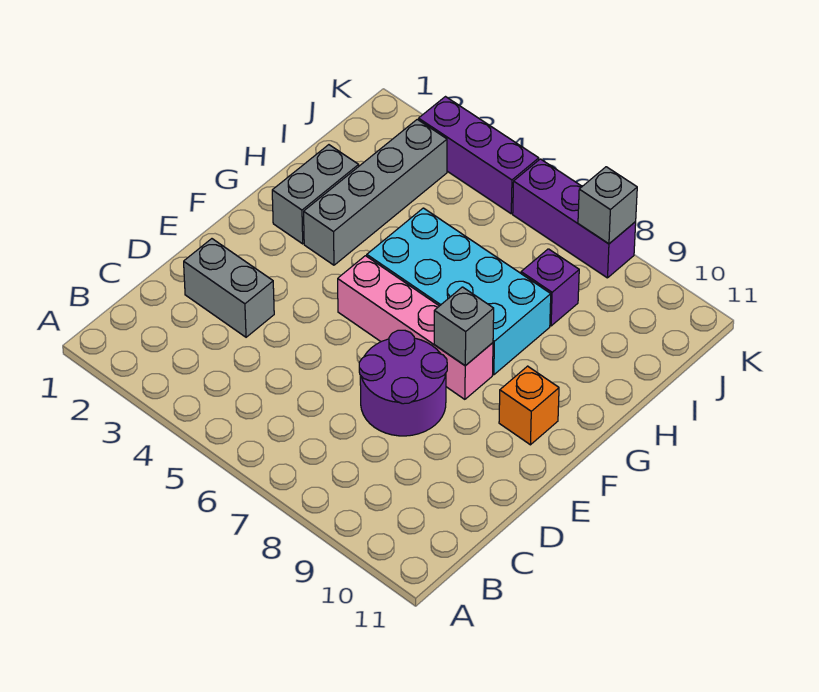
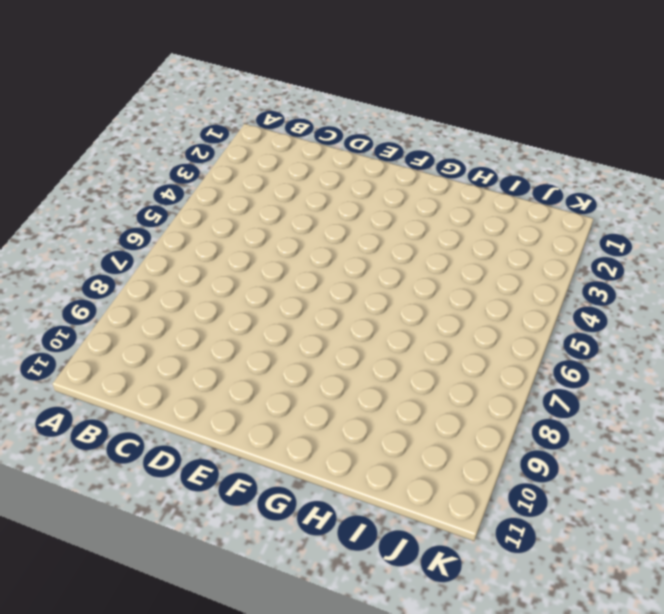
none -> grey brick D2:D3 level 1
none -> purple round brick D7:E8 level 1
none -> pink brick F5:F8 level 1

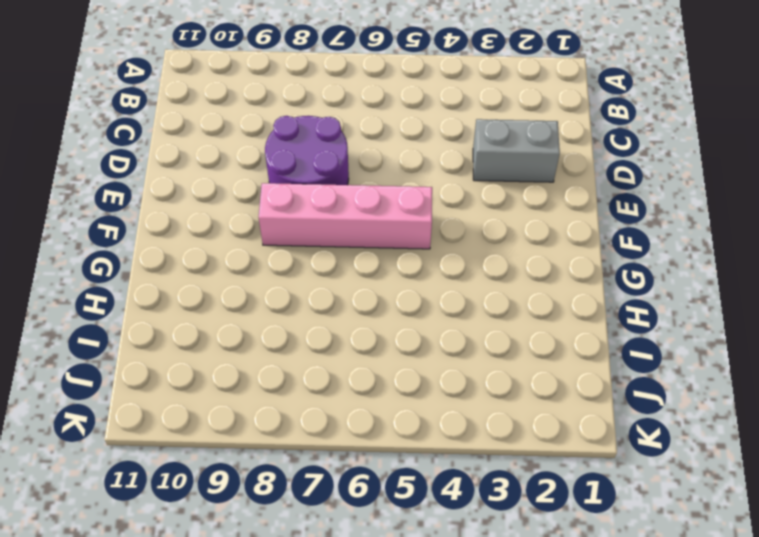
none -> orange brick F10 level 1
none -> grey brick G2:H2 level 1
none -> grey brick G3:J3 level 1

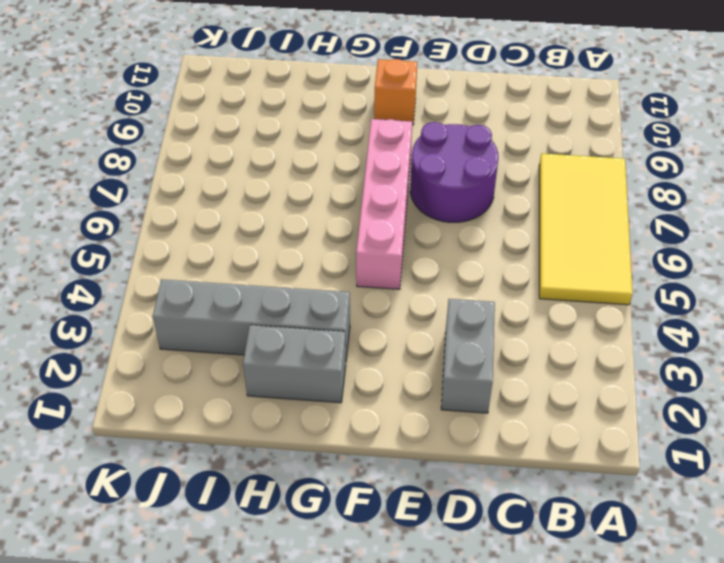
yellow tile A5:B8 level 1 -> none
none -> cyan brick G5:H8 level 1
none -> purple brick I8 level 1
none -> purple brick K3:K5 level 1

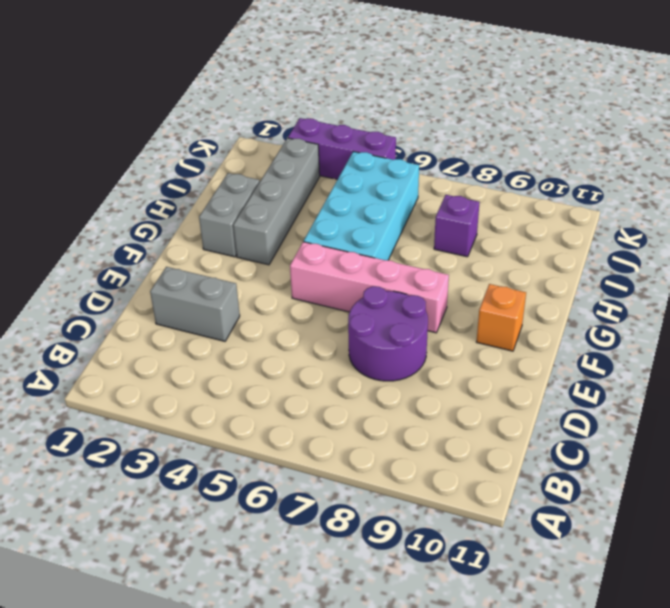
cyan brick G5:J6 level 1 -> cyan brick G5:H8 level 1
none -> purple brick K6:K8 level 1
none -> grey brick F8 level 2
none -> grey brick K8 level 2

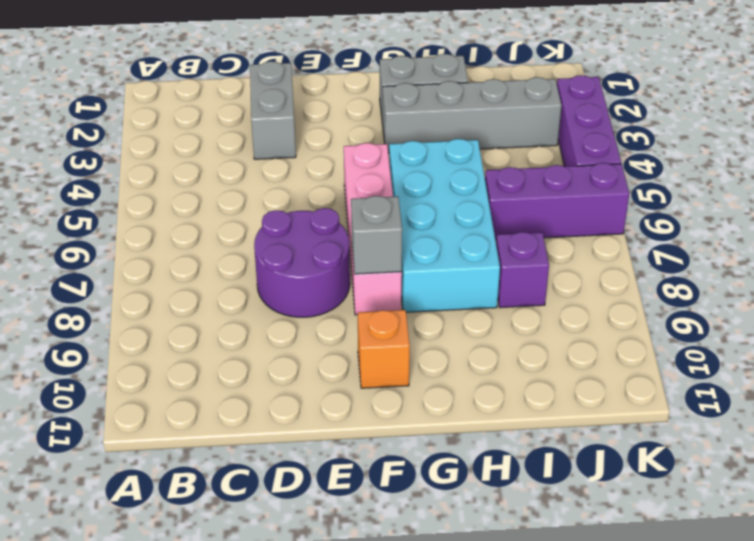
purple brick I6:K6 level 1 -> purple brick K6:K8 level 1
none -> grey brick K8 level 2

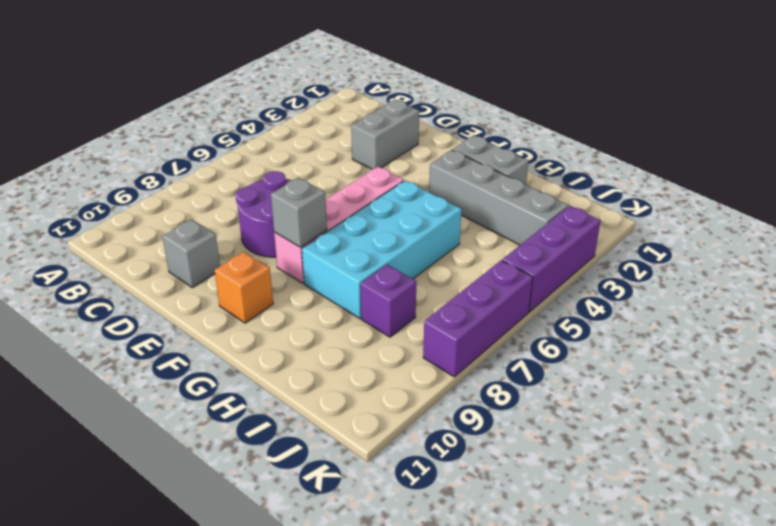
grey brick D10 level 1 -> grey brick K8 level 2

